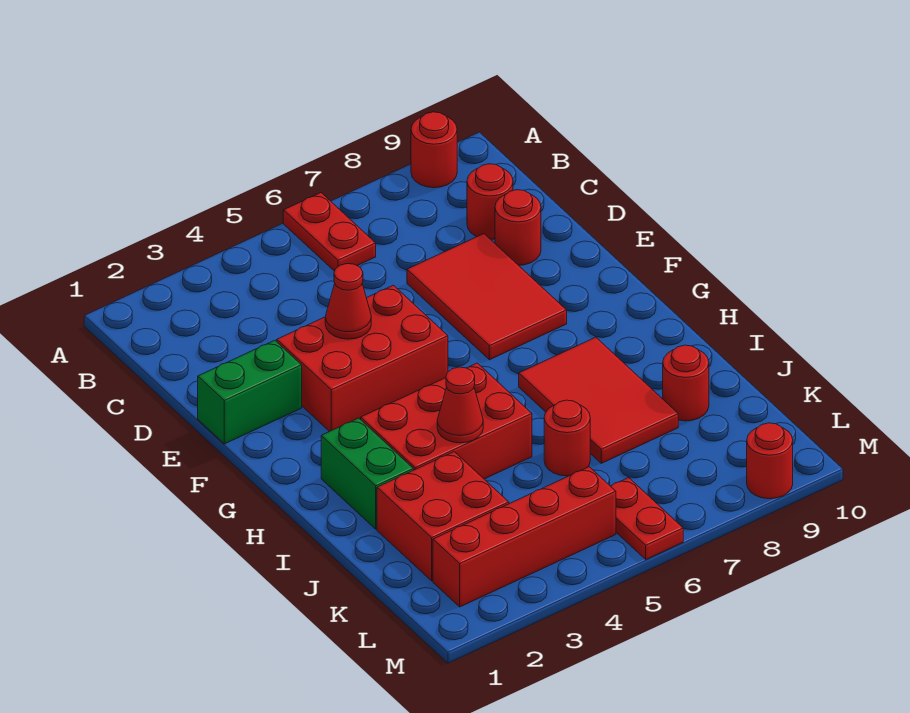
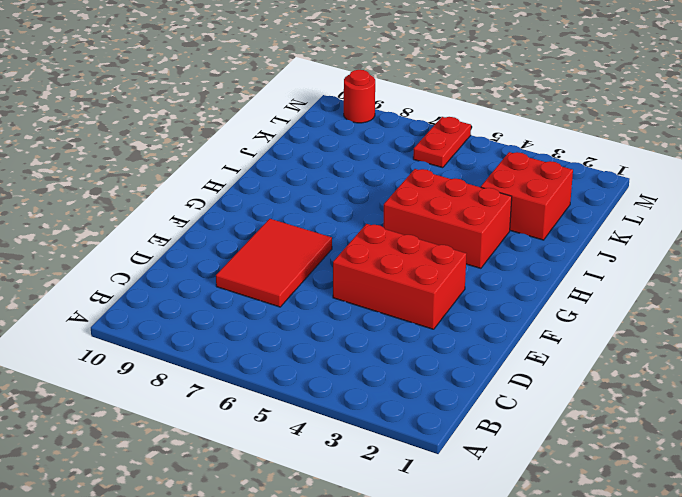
none -> red plate A6:B6 level 1
none -> red round brick A9 level 1
none -> red round brick C9 level 1

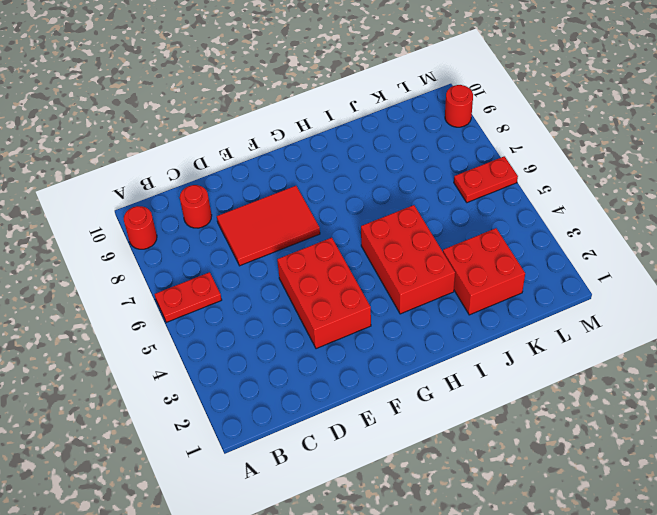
none -> red round brick D9 level 1
none -> green brick E1:E2 level 1
none -> green brick H2:I2 level 1

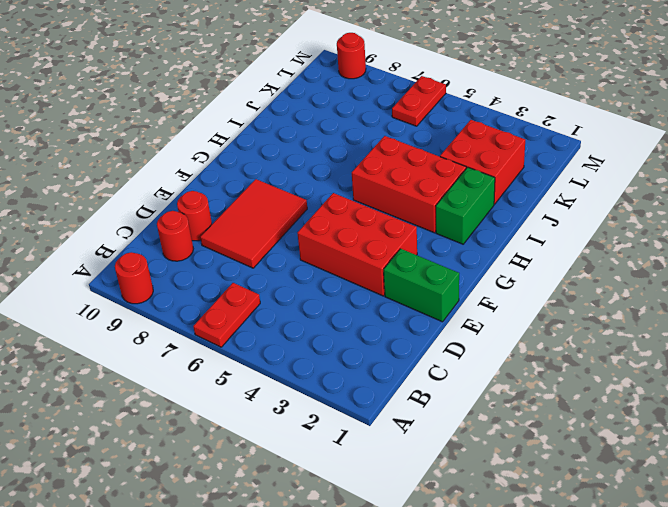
none -> red tile H7:J8 level 1
none -> red round brick J6 level 1
none -> red round brick J9 level 1

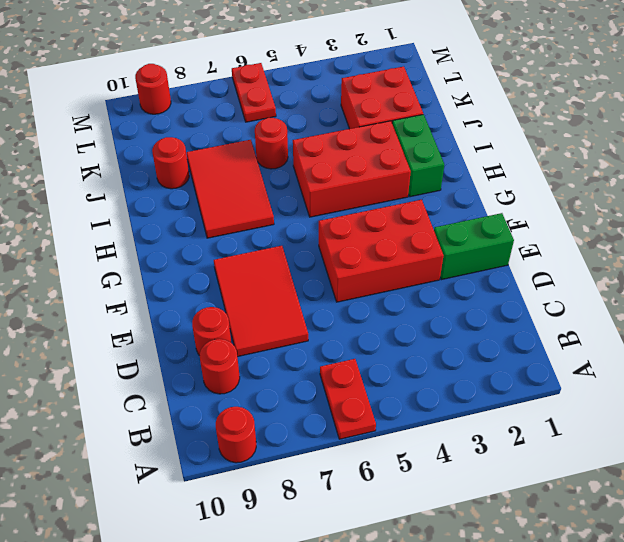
none -> red brick L2:L5 level 1
none -> red cone E4 level 2
none -> red cone I4 level 2

